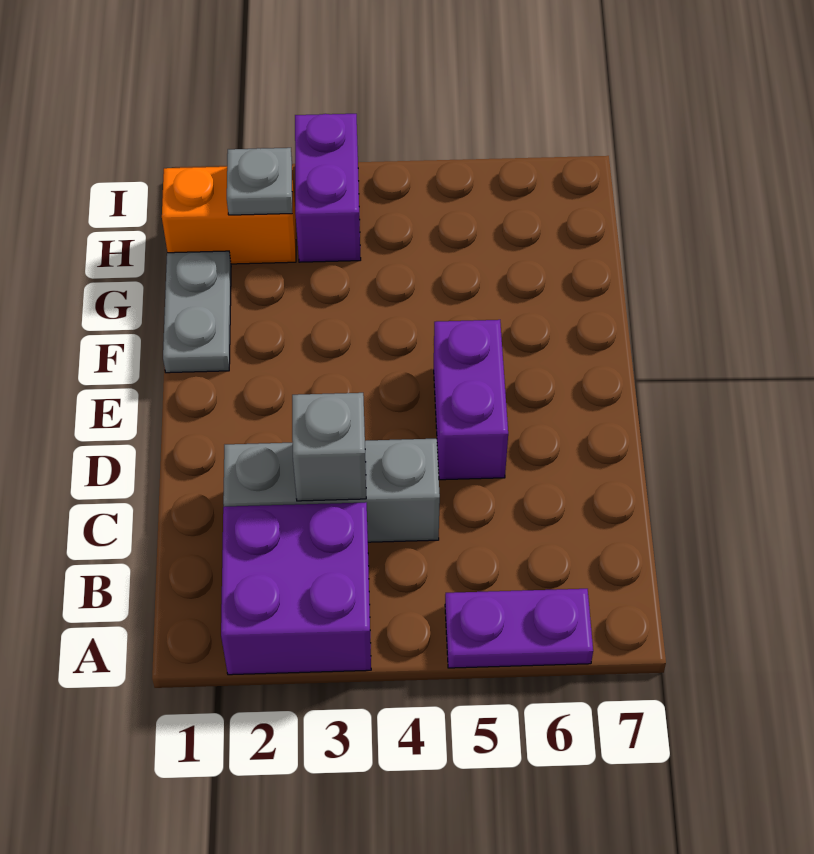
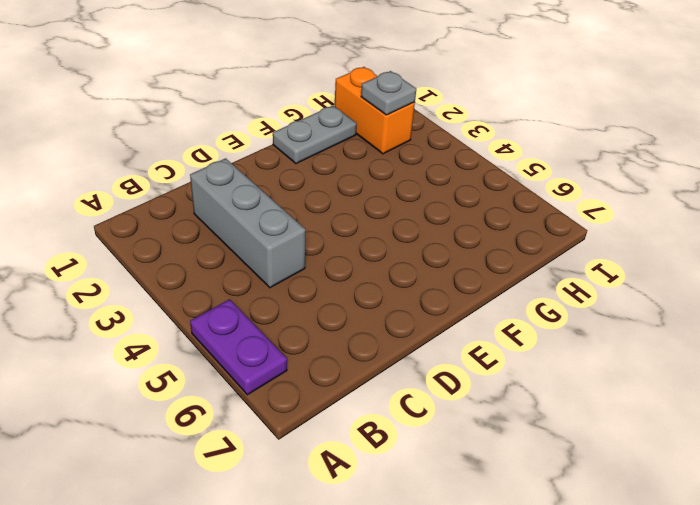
none -> purple brick A2:B3 level 1
none -> purple brick D5:E5 level 1

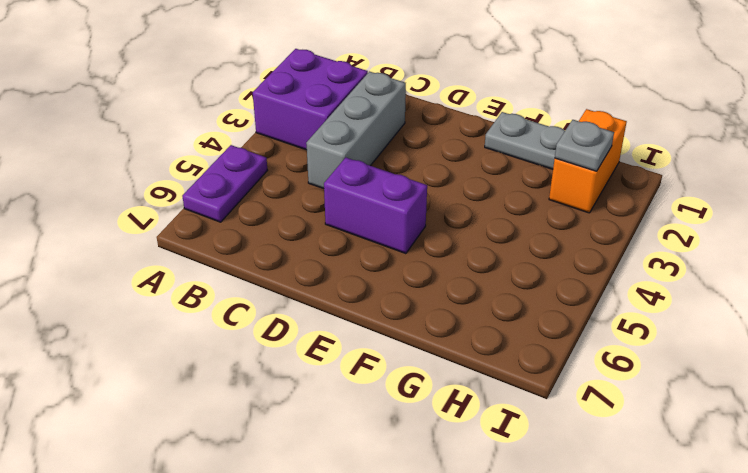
none -> purple brick H3:I3 level 1
none -> grey brick C3 level 2

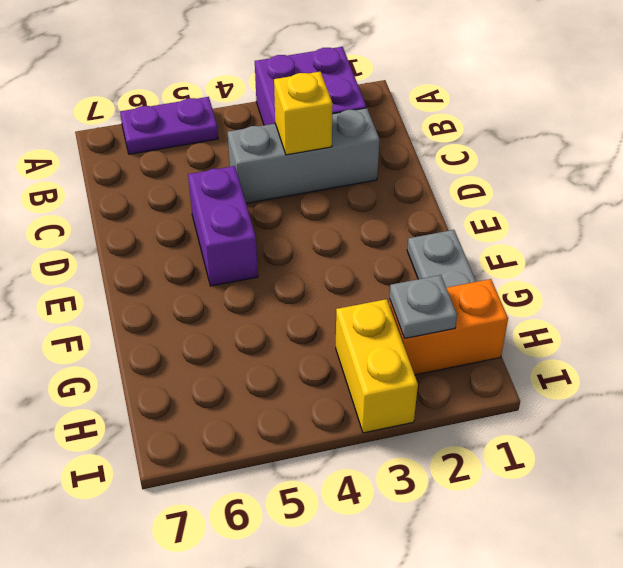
yellow brick C3 level 2 -> grey brick C3 level 2
yellow brick H3:I3 level 1 -> purple brick H3:I3 level 1

